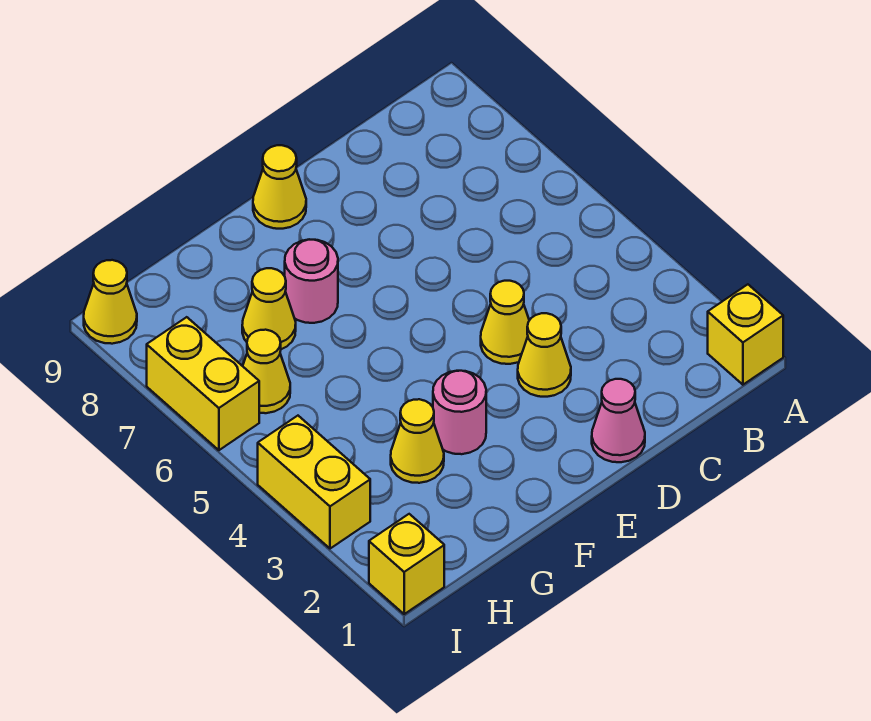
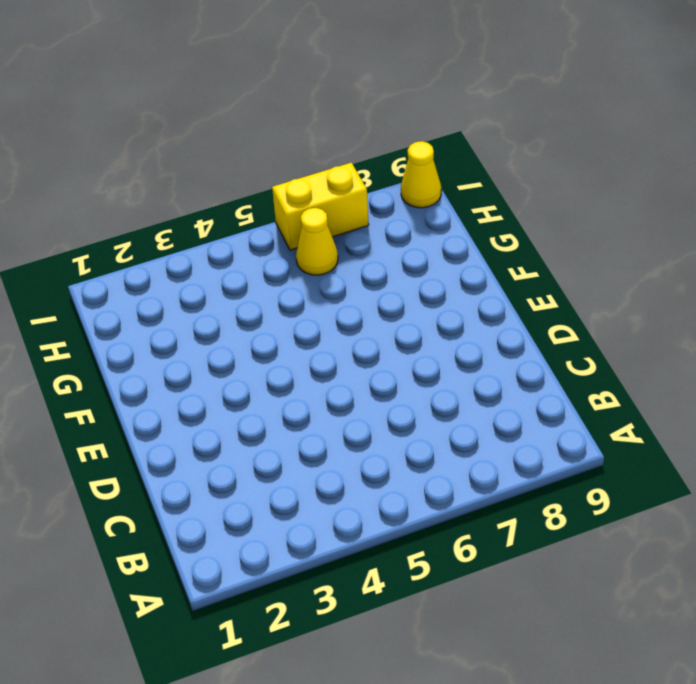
none -> yellow brick A1 level 1
none -> pink cone D1 level 1
none -> yellow cone D3 level 1

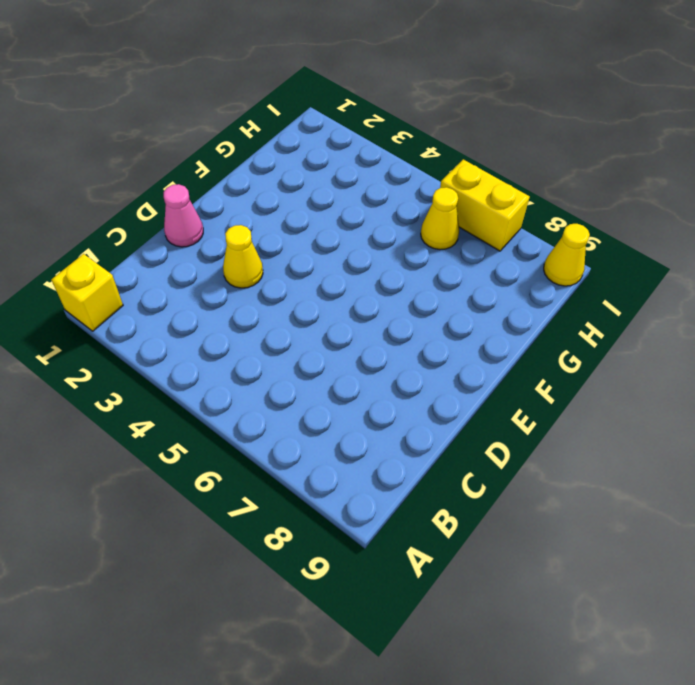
none -> yellow cone D4 level 1
none -> yellow cone E9 level 1
none -> pink round brick F3 level 1

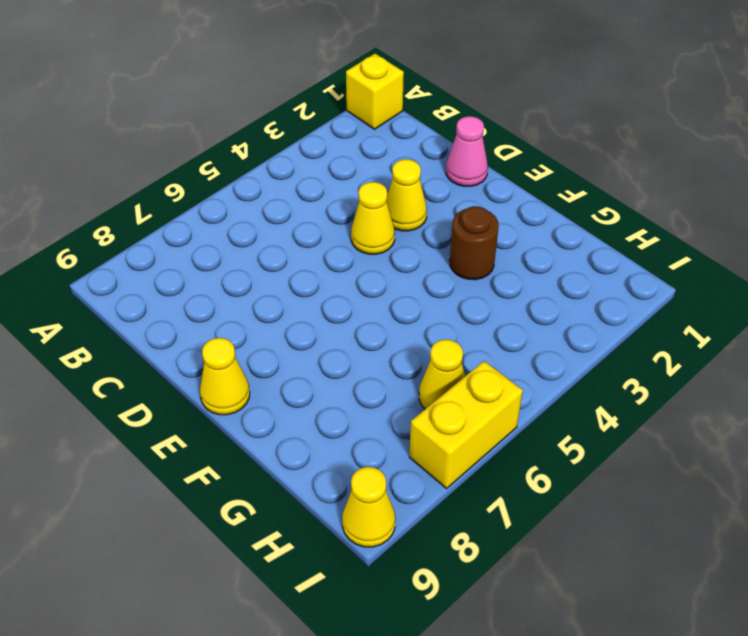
brown round brick F3 level 1 -> pink round brick F3 level 1
none -> pink round brick F7 level 1
none -> yellow cone G3 level 1
none -> yellow cone G7 level 1

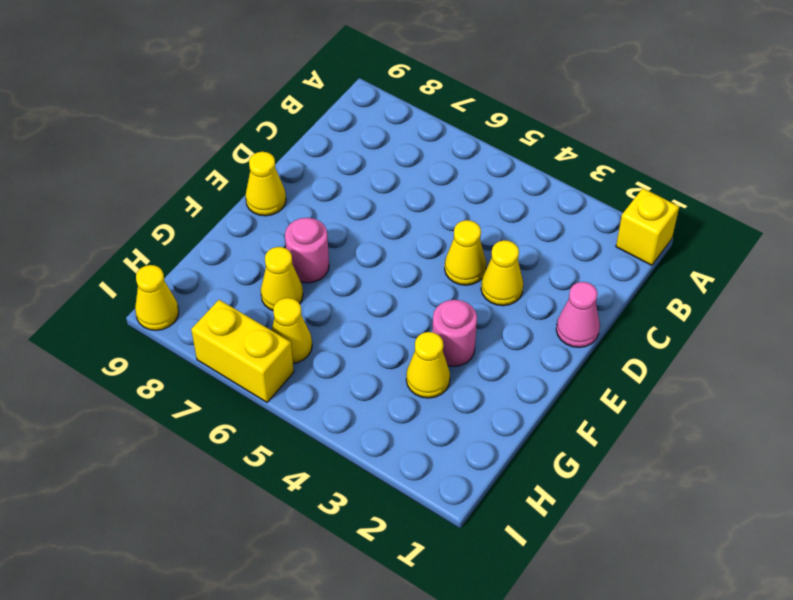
none -> yellow brick I1 level 1
none -> yellow brick I3:I4 level 1

